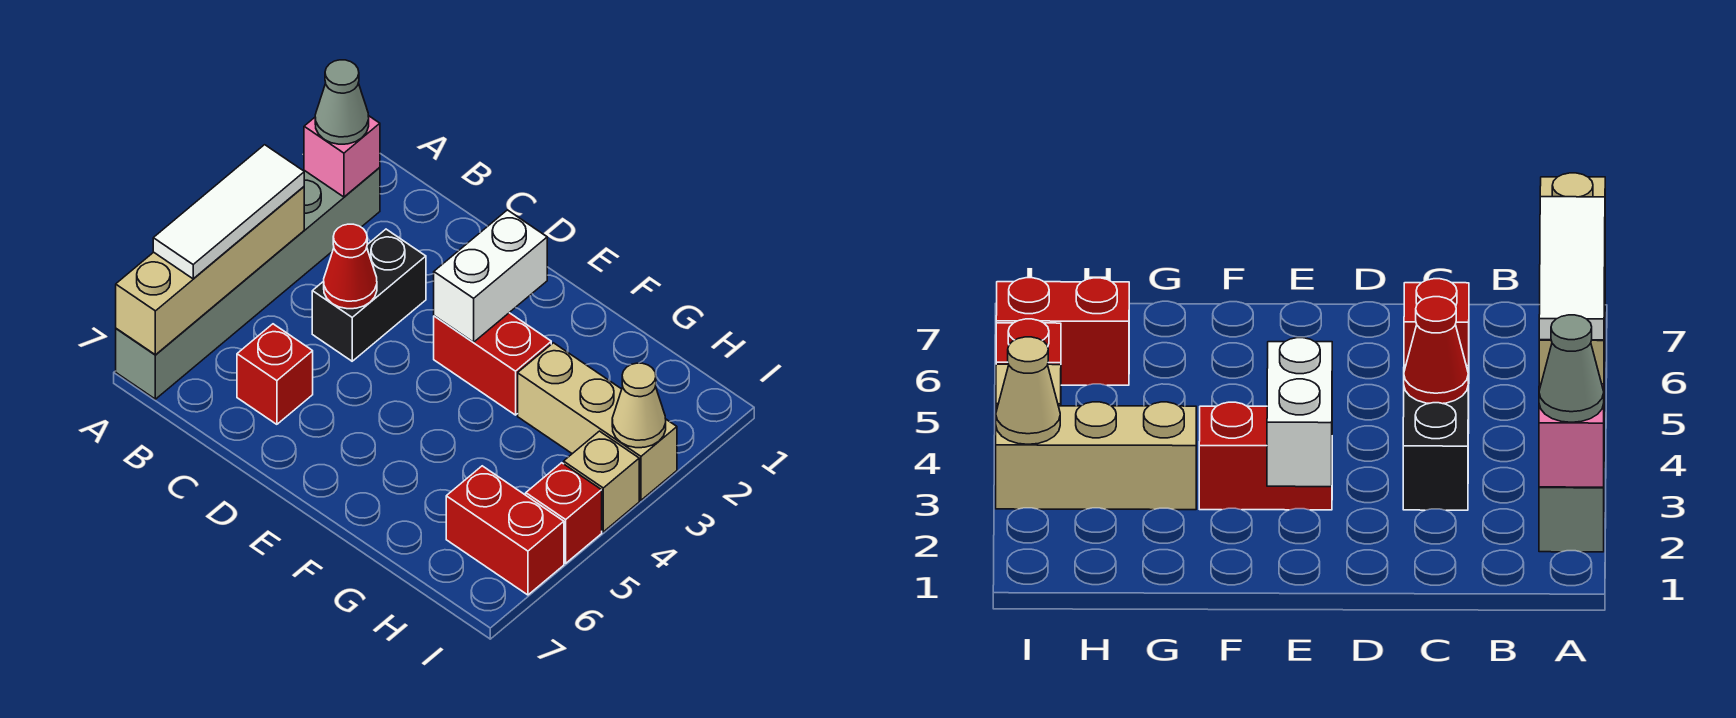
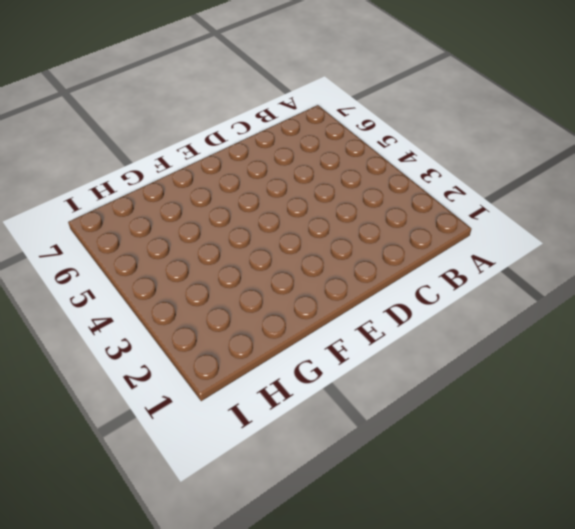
none -> grey brick A2:A7 level 1
none -> black brick C3:C4 level 1
none -> red brick C6 level 1

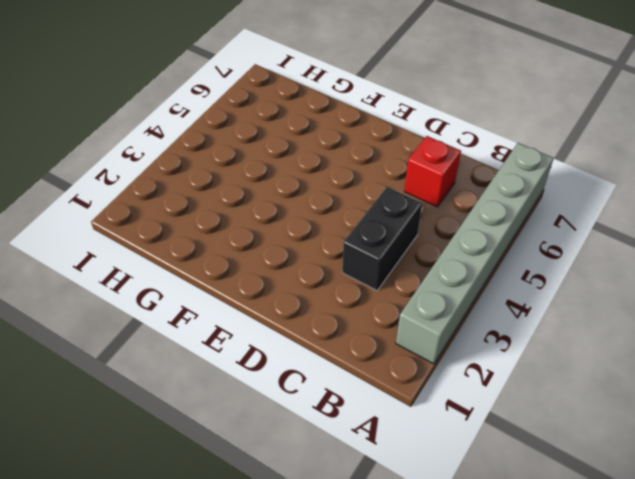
none -> red brick E3:F3 level 1
none -> tan brick G3:I3 level 1
none -> red brick H6:I6 level 1

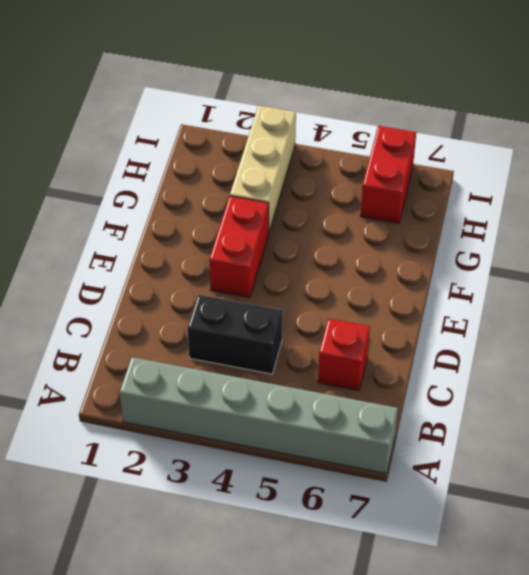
none -> tan brick I4 level 1
none -> red brick I5 level 1
none -> pink brick A2 level 2

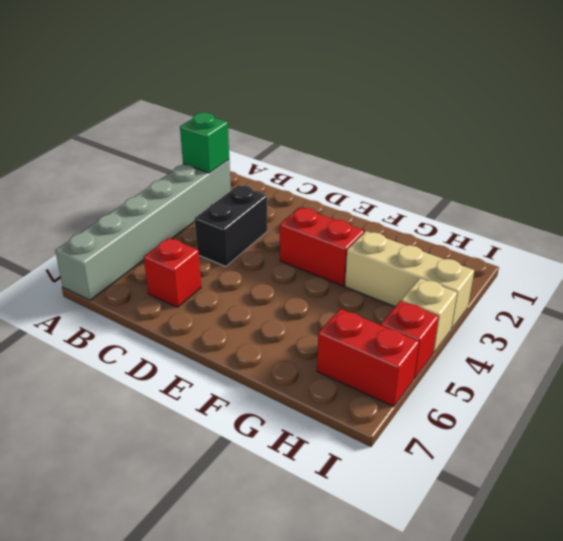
green brick A2 level 2 -> pink brick A2 level 2
none -> tan brick A4:A7 level 2
none -> red cone C4 level 2
none -> white brick E2:E3 level 2

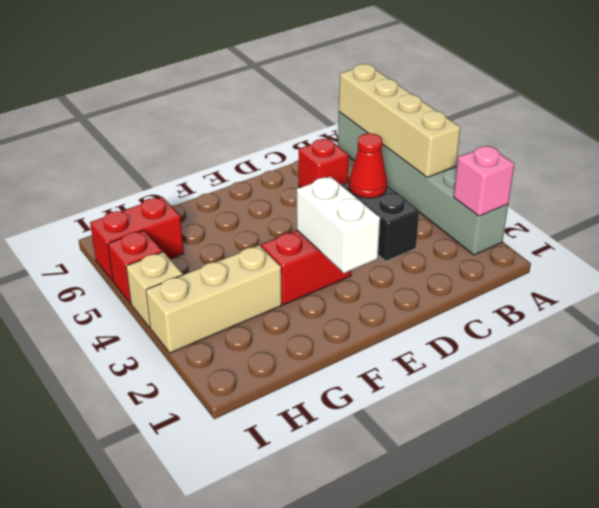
none -> tan cone I3 level 2
none -> grey cone A2 level 3
none -> white tile A4:A6 level 3

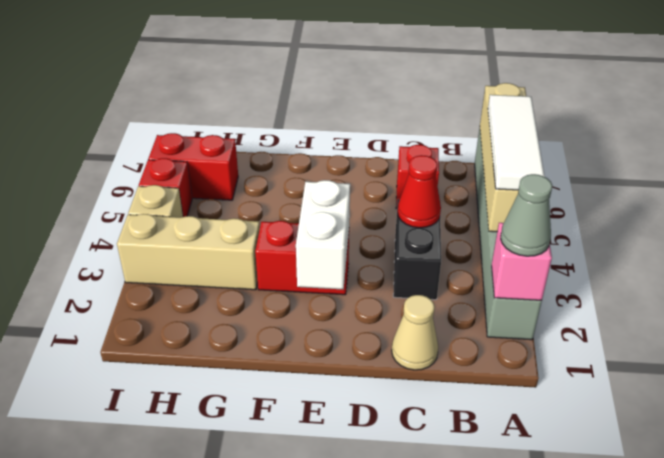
tan cone C1 level 1 -> tan cone I3 level 2

